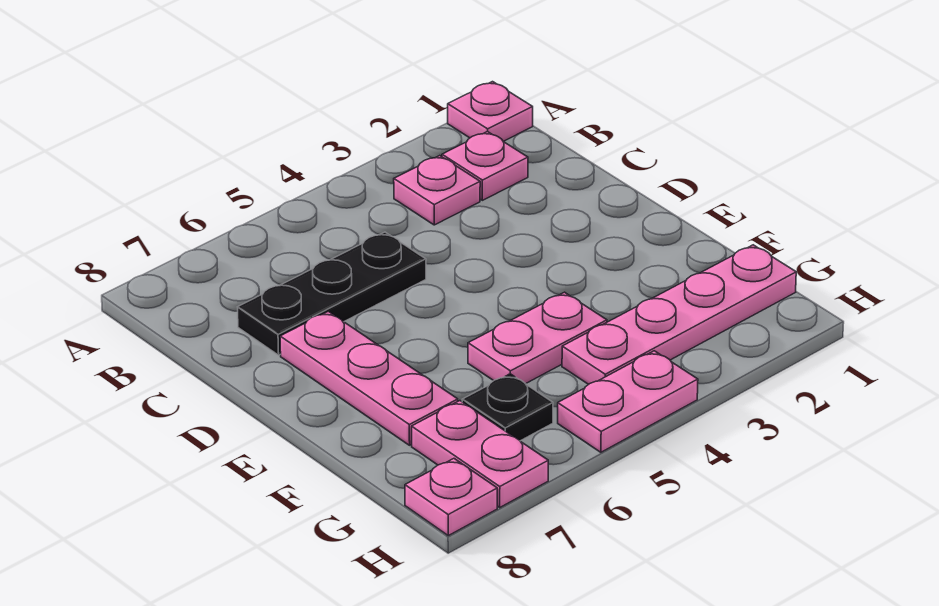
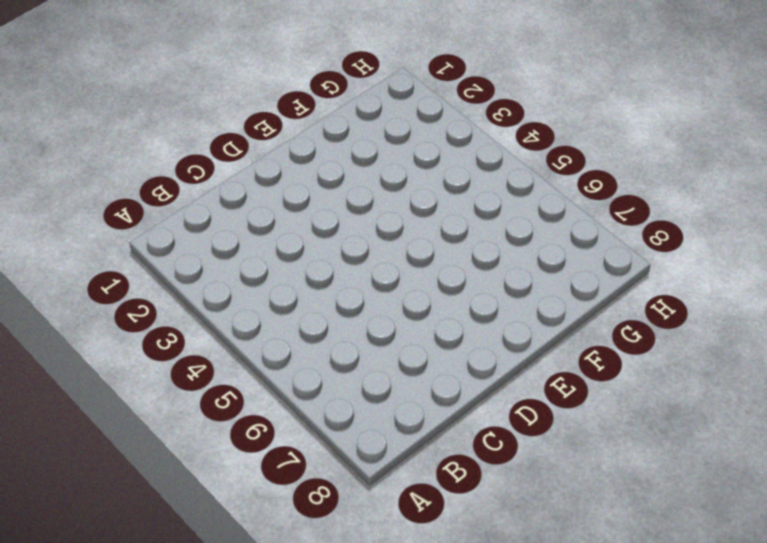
none -> pink plate A1 level 1
none -> pink plate B2 level 1

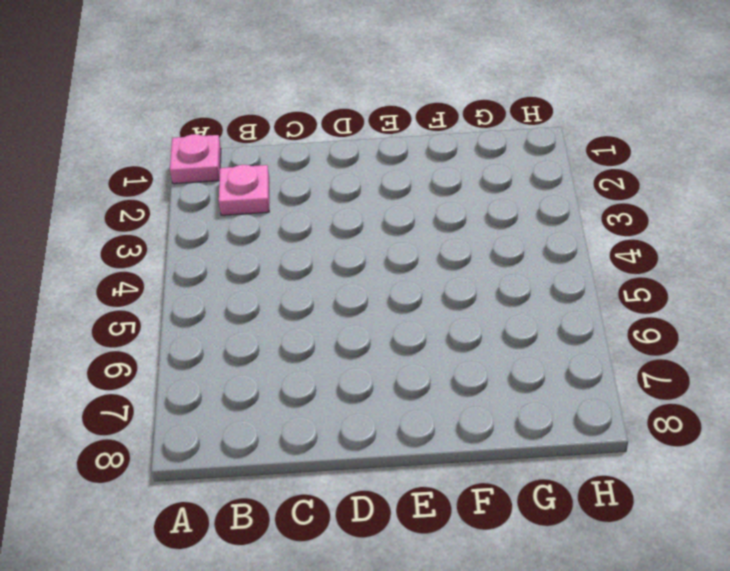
none -> pink plate B3 level 1
none -> black plate C5:C7 level 1

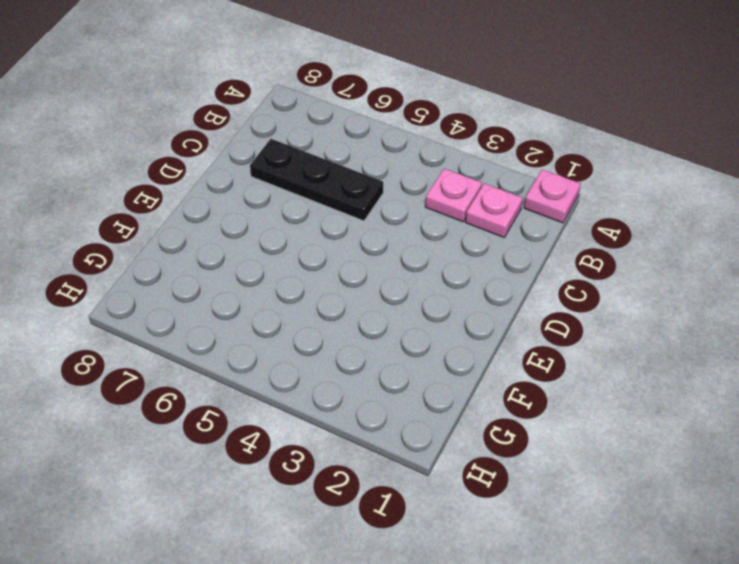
none -> pink plate D7:F7 level 1
none -> pink plate F4:F5 level 1

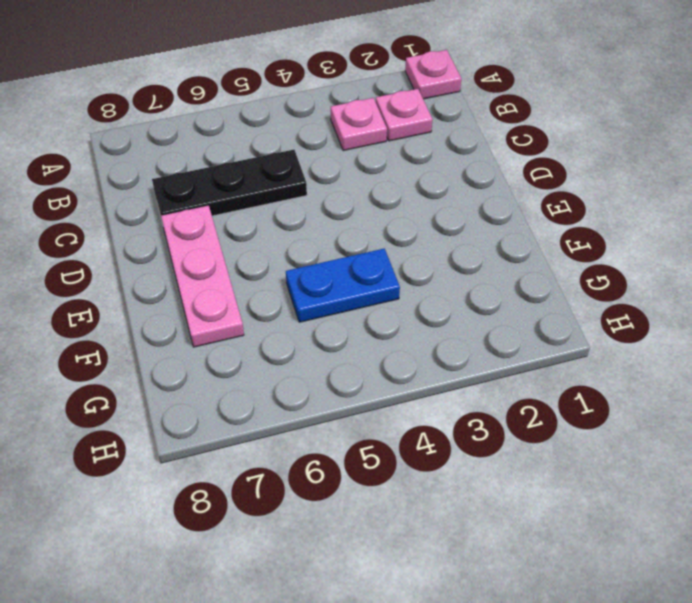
blue plate F4:F5 level 1 -> pink plate F4:F5 level 1
none -> pink plate G1:G4 level 1
none -> black plate G6 level 1

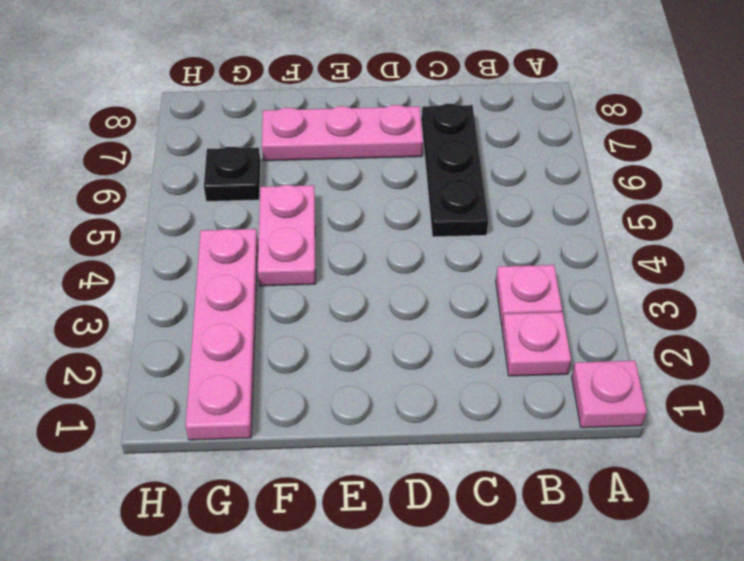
none -> pink plate G7:H7 level 1
none -> pink plate H4:H5 level 1

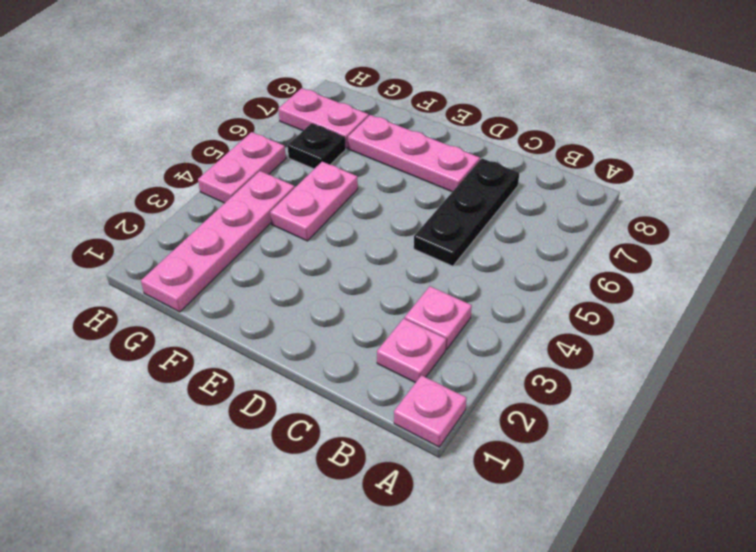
none -> pink plate H8 level 1

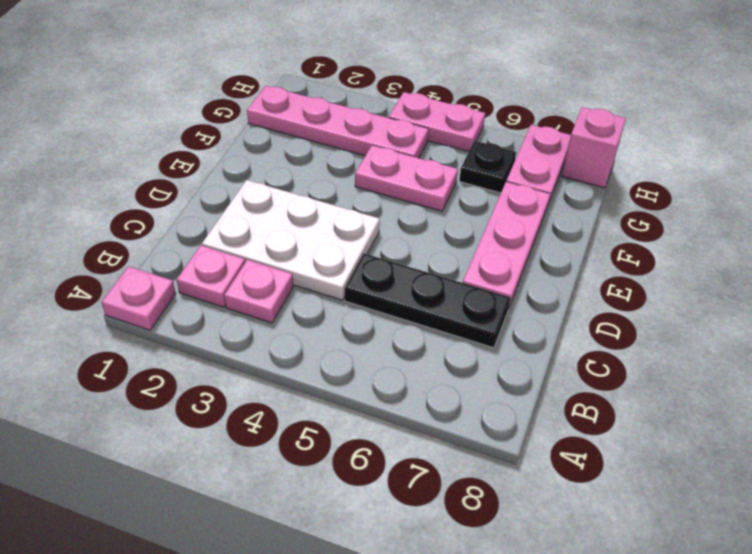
white plate C2:D4 level 1 -> none
pink brick H8 level 1 -> pink plate H8 level 1

